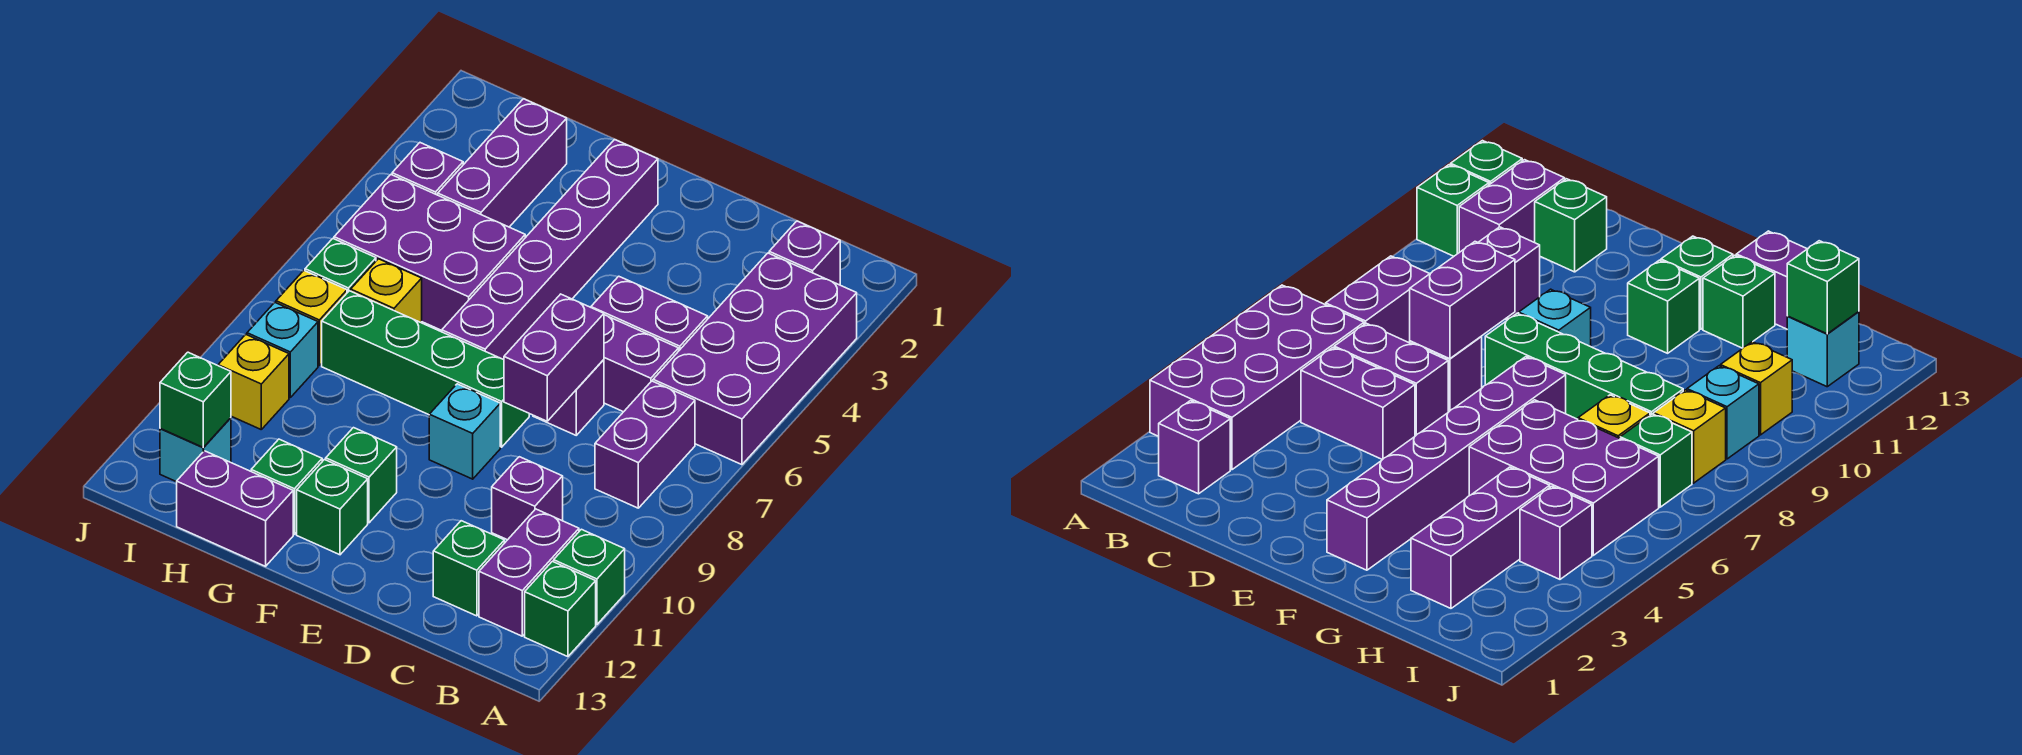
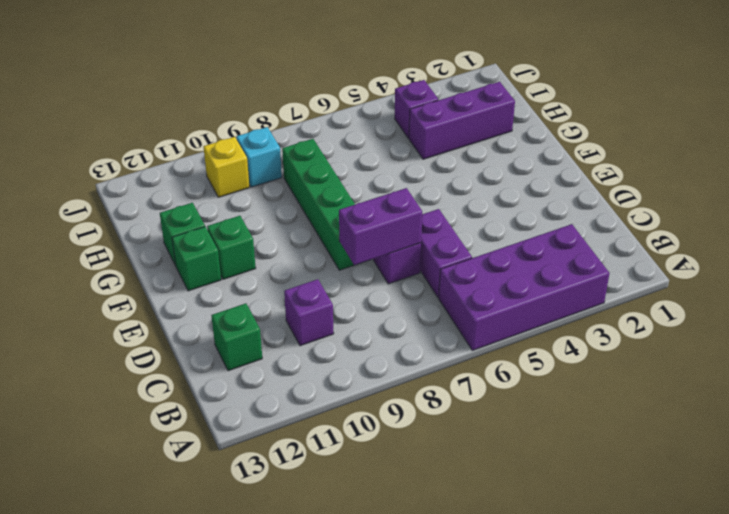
none -> green brick A11 level 1
none -> green brick A12 level 1
none -> purple brick B2 level 1

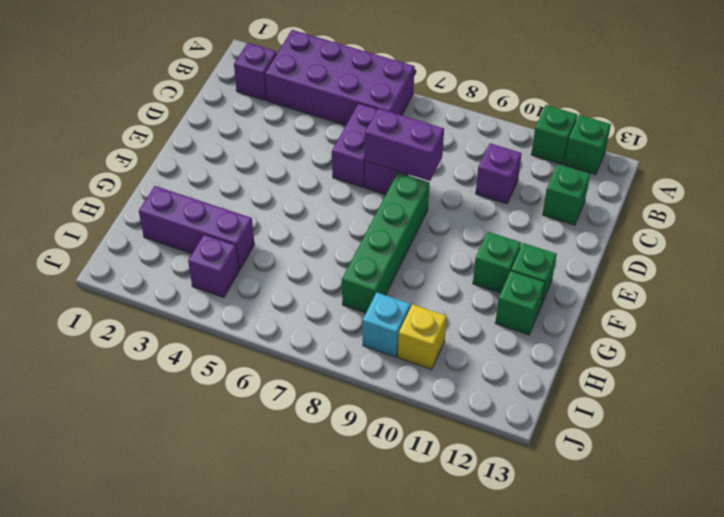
none -> purple brick B7:B8 level 1
none -> purple brick B11:B12 level 1
none -> purple brick C5:D5 level 1

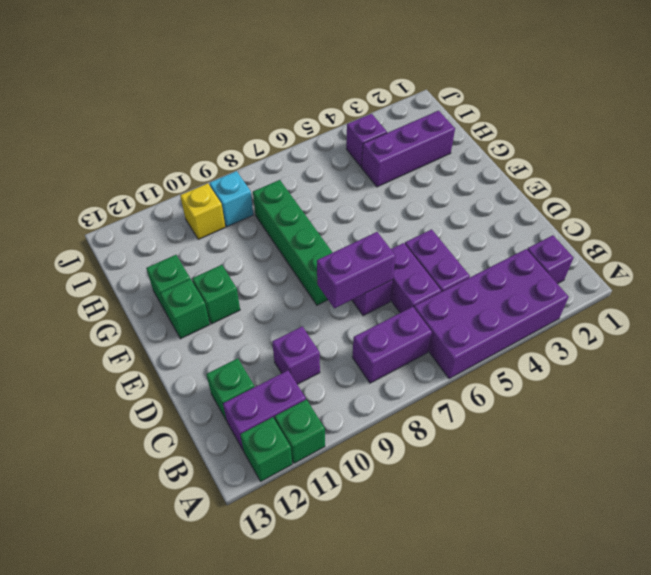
none -> cyan brick E9 level 1
none -> purple brick F2:F7 level 1
none -> purple brick G5:I6 level 1

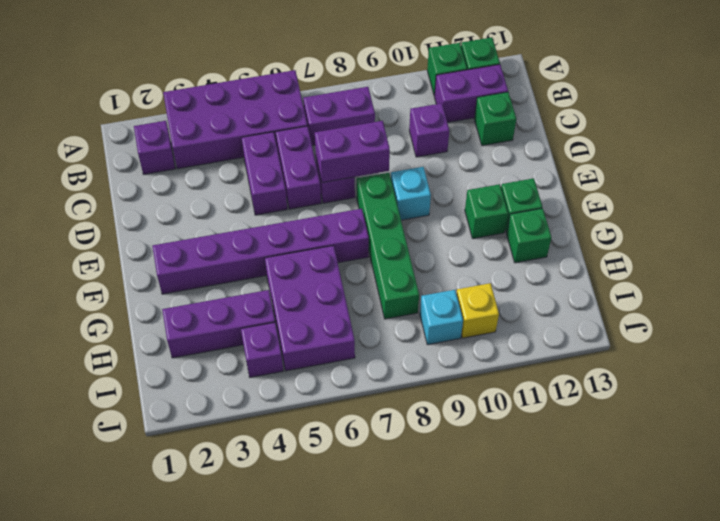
none -> purple brick G13:H13 level 1
none -> yellow brick H7 level 1
none -> green brick I7 level 1

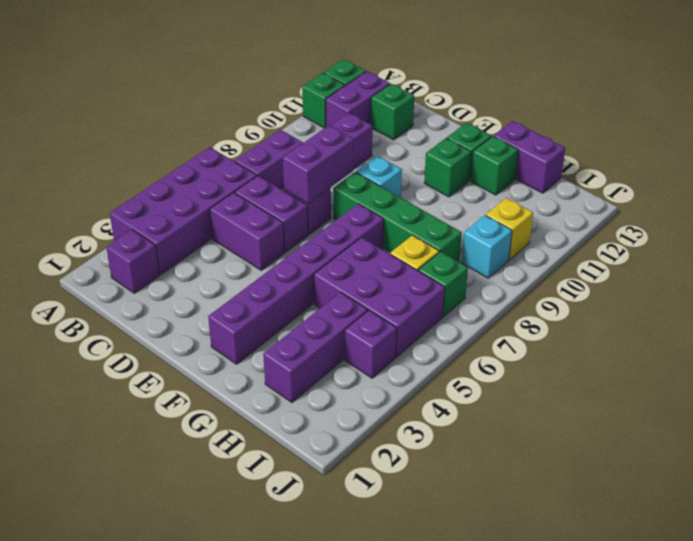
none -> yellow brick I8 level 1
none -> cyan brick I12 level 1
none -> green brick I12 level 2

